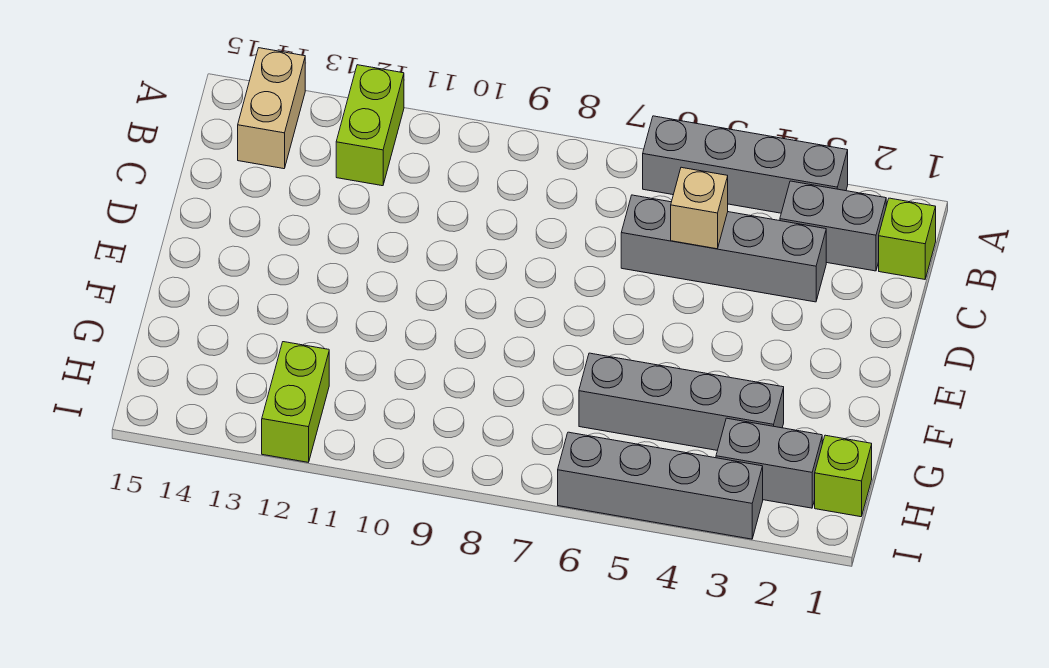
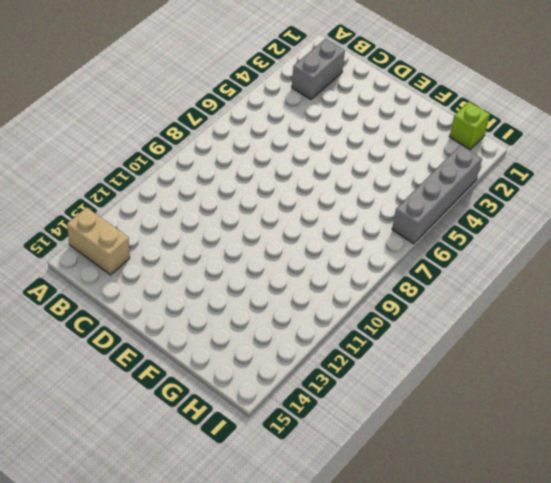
none -> grey brick A3:A6 level 1
none -> lime brick A12:B12 level 1
none -> lime brick B1 level 1

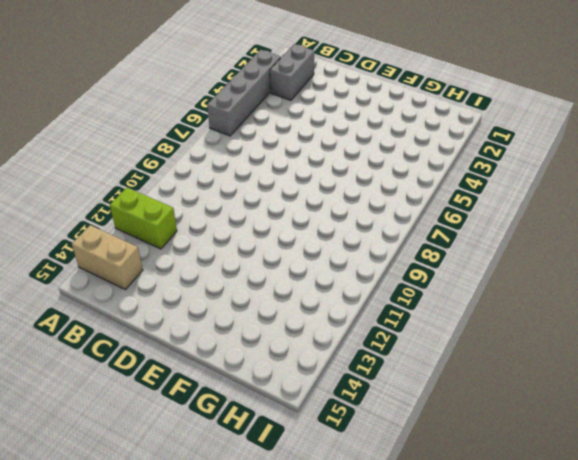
none -> lime brick B1 level 1
none -> grey brick C3:C6 level 1
none -> grey brick G3:G6 level 1

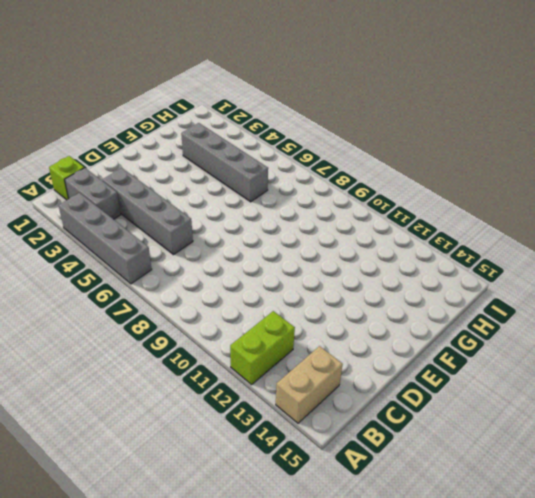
none -> lime brick H1 level 1
none -> grey brick H2:H3 level 1
none -> lime brick H12:I12 level 1

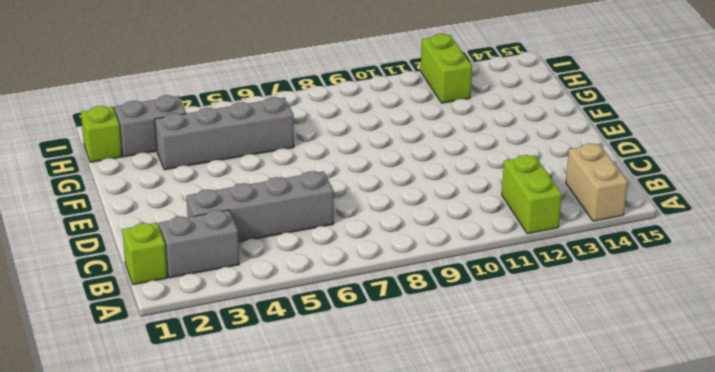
none -> grey brick A3:A6 level 1
none -> grey brick I3:I6 level 1
none -> tan brick C5 level 2

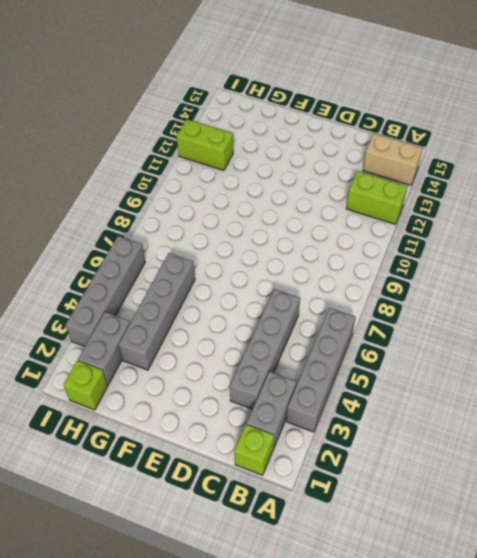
none -> tan brick C5 level 2

